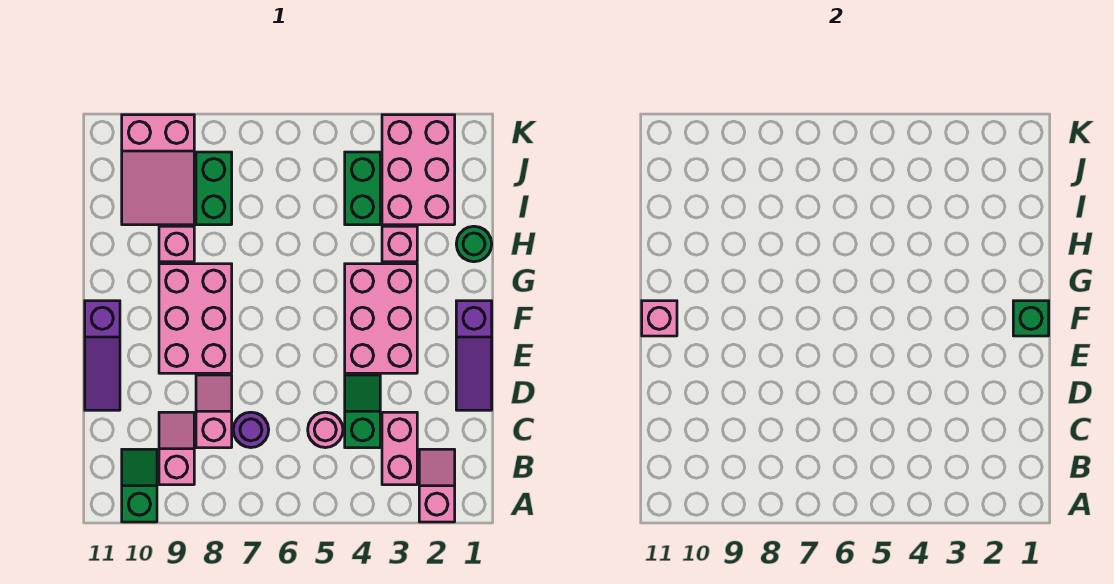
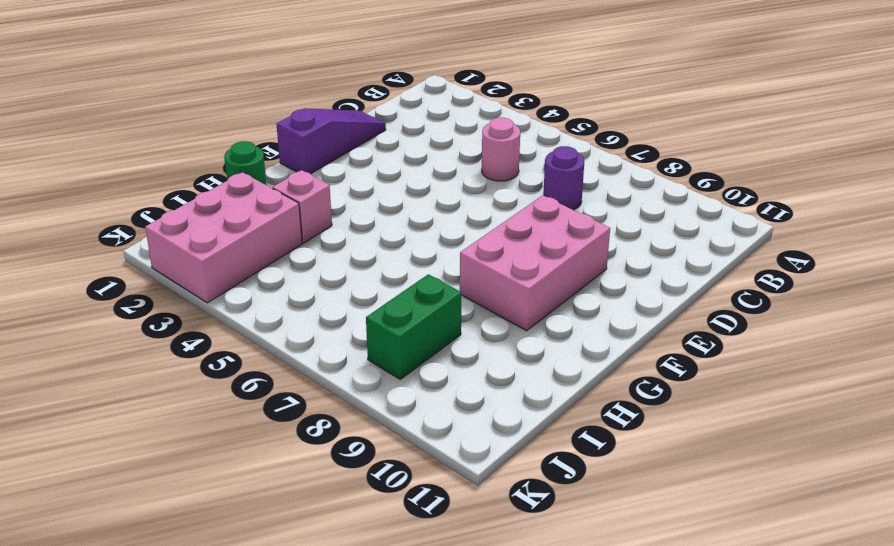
none -> pink slope A2:B2 level 1 top A
none -> green slope A10:B10 level 1 top A
none -> pink brick B3:C3 level 1

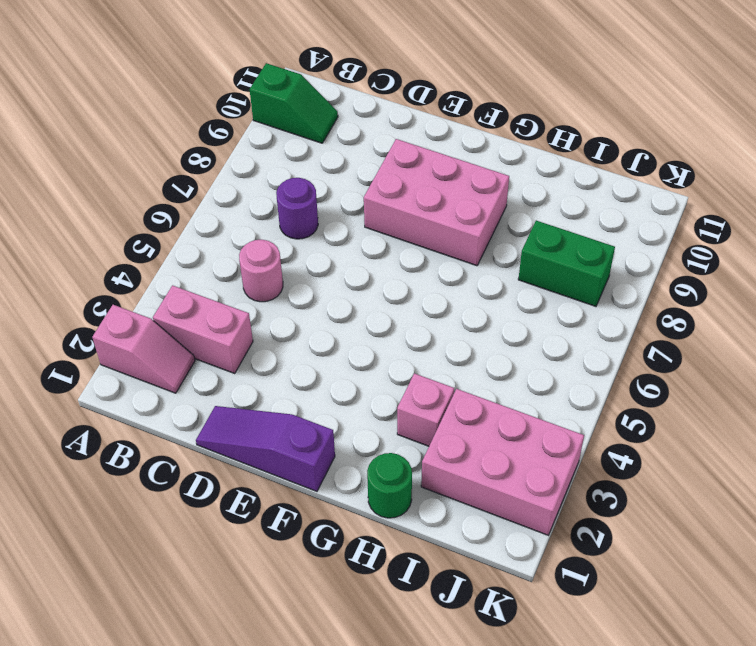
none -> pink slope B9:C9 level 1 top B
none -> green slope C4:D4 level 1 top C
none -> pink slope C8:D8 level 1 top C

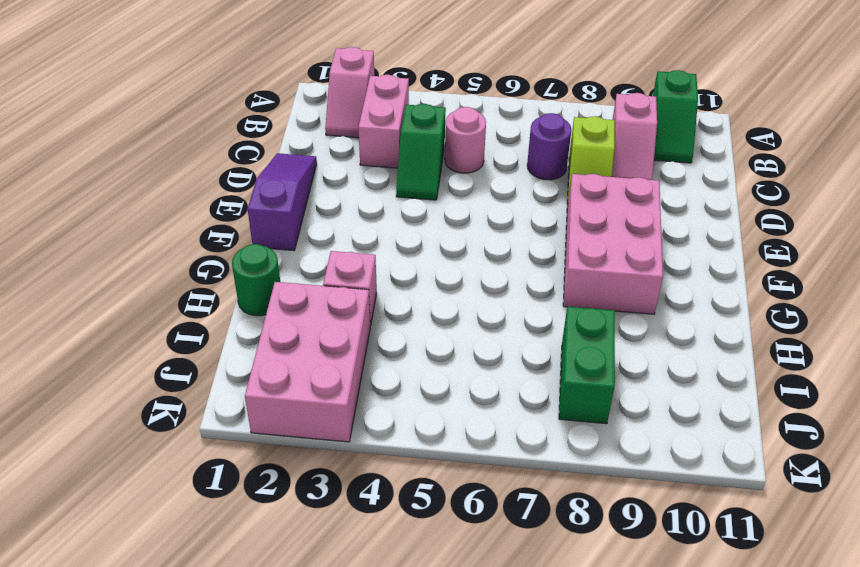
lime slope C8:D8 level 1 top C -> pink slope C8:D8 level 1 top C
none -> purple slope D11:F11 level 1 top F
none -> pink brick E3:G4 level 1
none -> pink brick H9 level 1

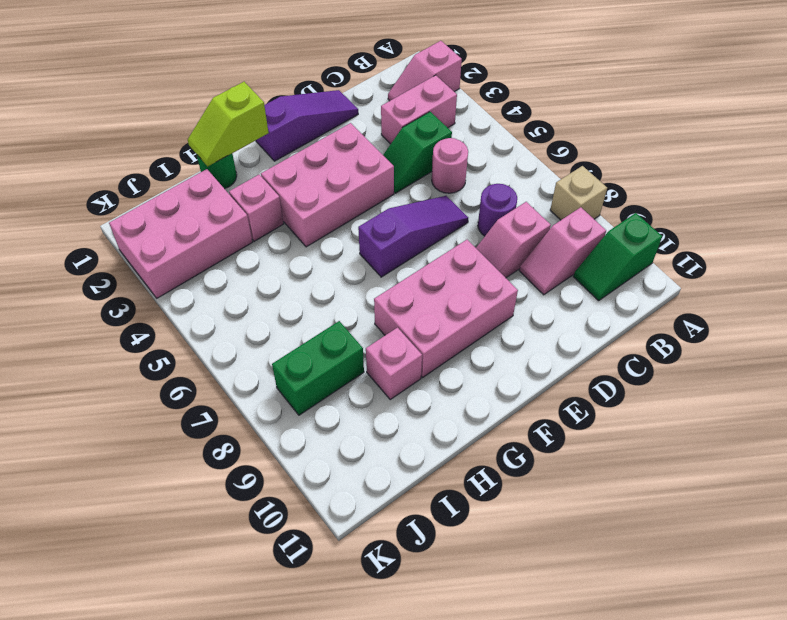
tan brick A8 level 1 -> none
purple slope D6:F6 level 1 top F -> purple slope D11:F11 level 1 top F
lime slope G1:H1 level 2 top G -> none
none -> green brick I4:J4 level 1
none -> pink slope I9:K10 level 1 top K
none -> green brick F1 level 2

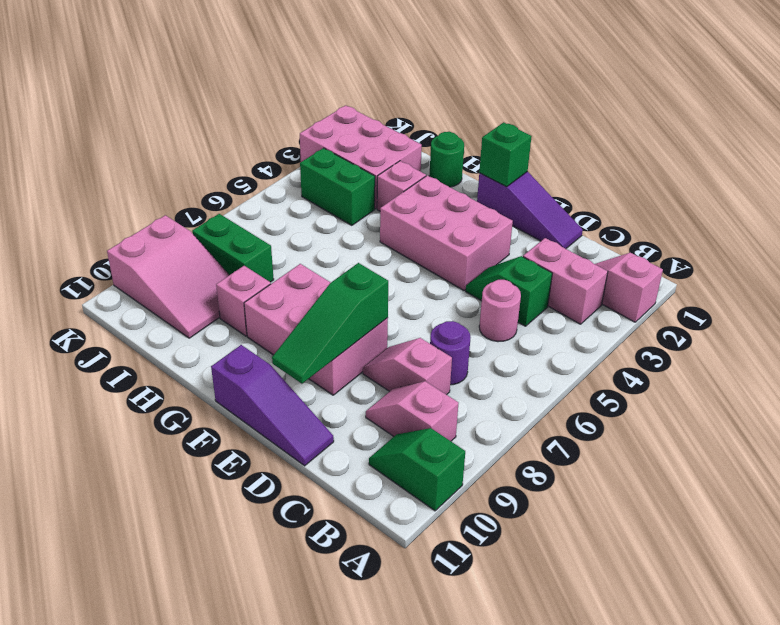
green slope E8:E10 level 2 top 8 -> none
none -> pink brick F11 level 2

